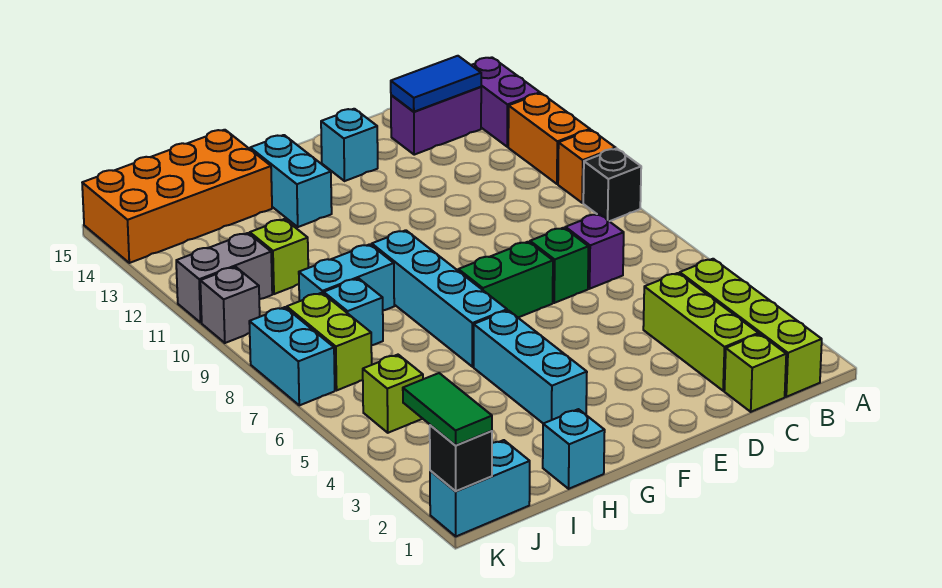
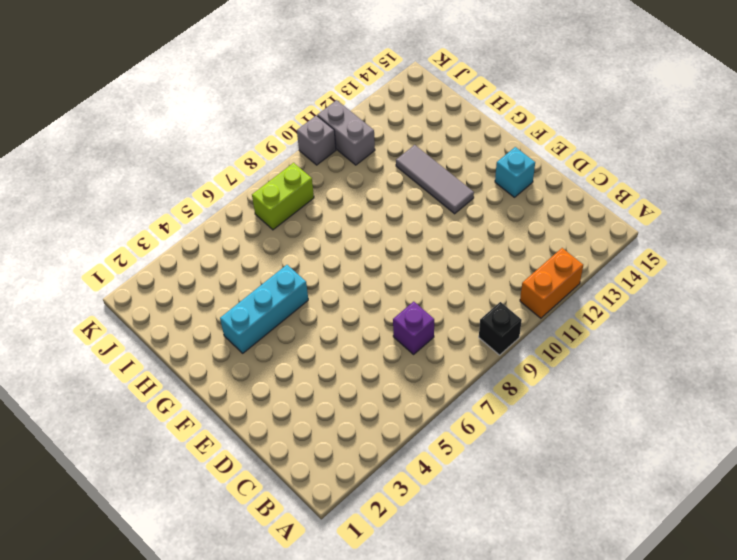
grey tile F12:H12 level 1 -> none
none -> orange brick A10 level 1
none -> purple brick A13:A14 level 1
none -> lime brick B1:B4 level 1

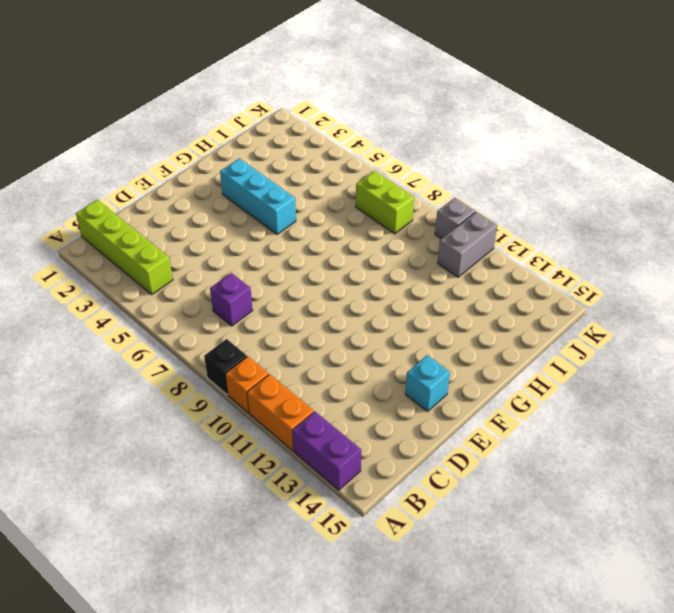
none -> purple brick B14:C14 level 1
none -> lime brick C1 level 1
none -> lime brick C2:C4 level 1

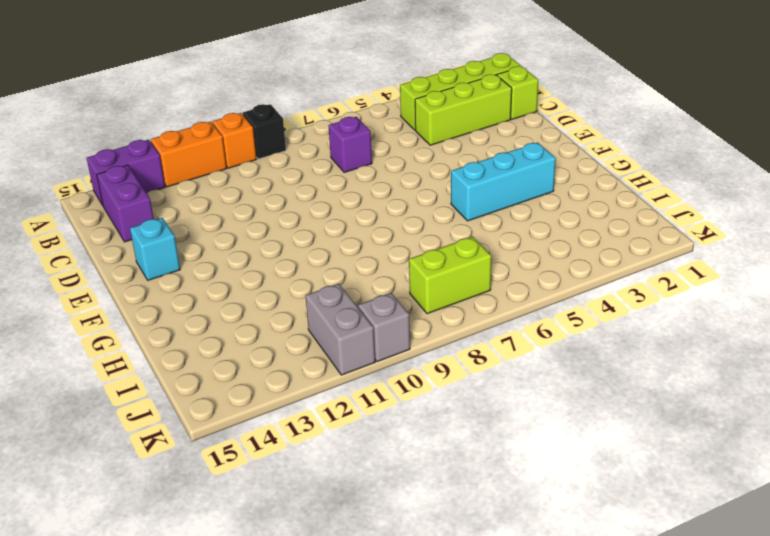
none -> green brick D7 level 1
none -> green brick E7:F7 level 1
none -> cyan brick G6:G9 level 1

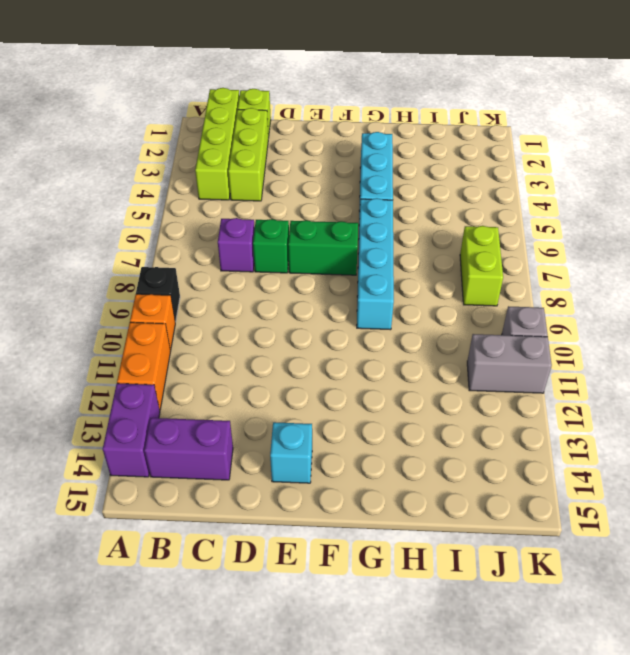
none -> cyan brick G13:G14 level 1
none -> cyan brick H1 level 1
none -> cyan brick H9:I9 level 1

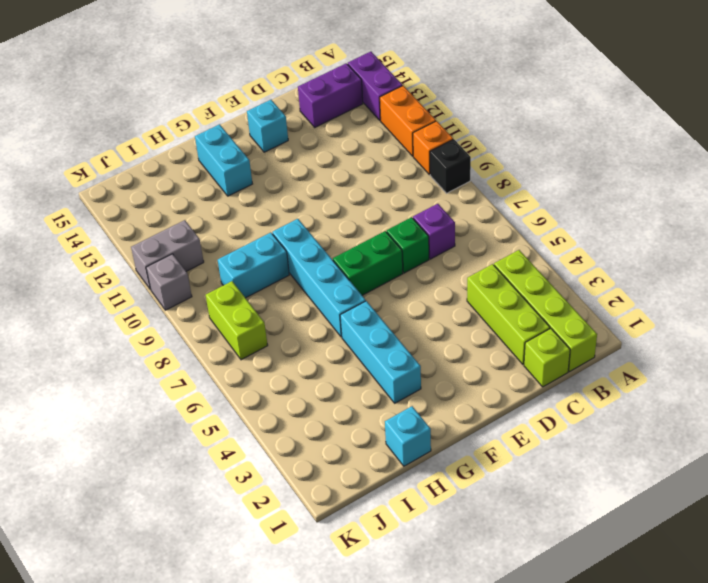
none -> orange brick H14:K15 level 1
none -> cyan brick I8 level 1
none -> lime brick I11 level 1

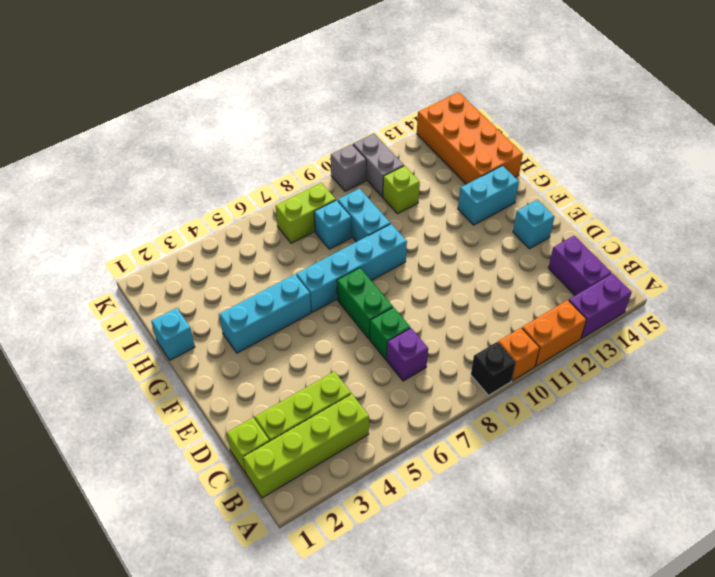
none -> cyan brick J1:K1 level 1
none -> lime brick J5 level 1
none -> cyan brick K7:K8 level 1

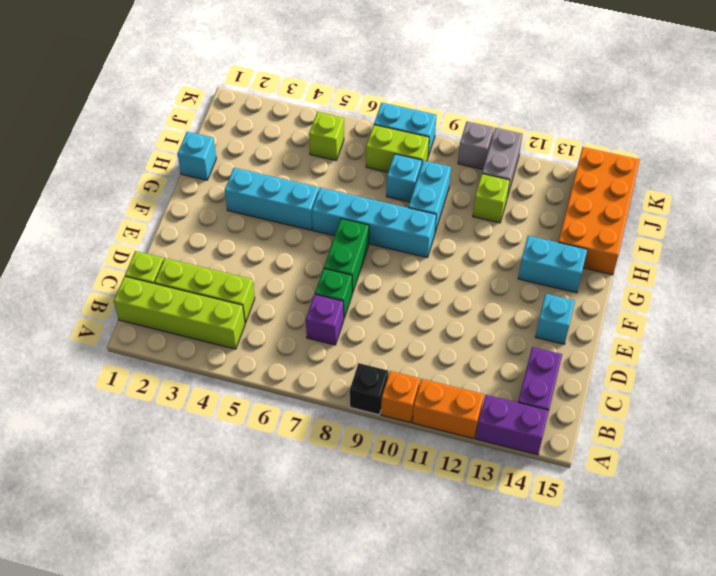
none -> cyan brick J1:K1 level 1
none -> blue tile B14:C14 level 2
none -> black brick K1 level 2

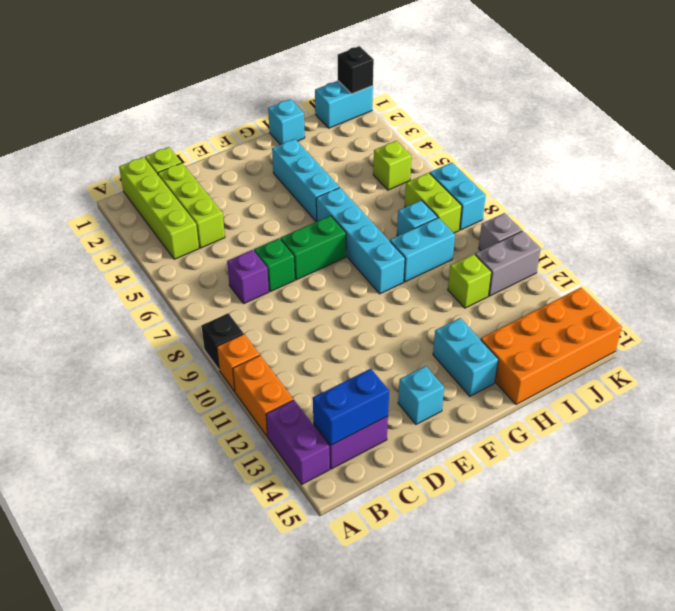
blue brick B14:C14 level 2 -> blue tile B14:C14 level 2
none -> green tile K1:K2 level 3

